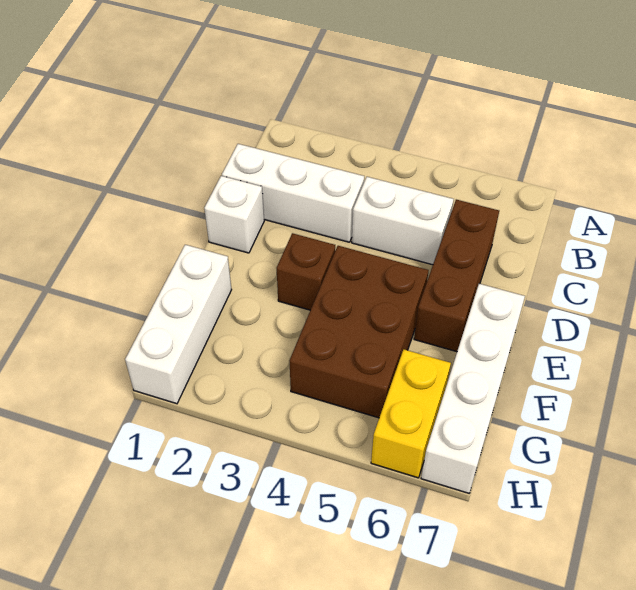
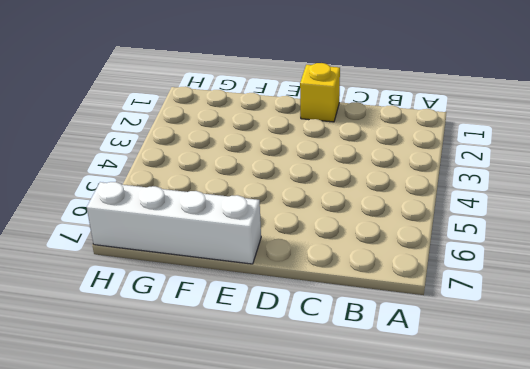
yellow brick D1 level 1 -> white brick D1 level 1
none -> white brick C1:C3 level 1
none -> white brick C4:C5 level 1

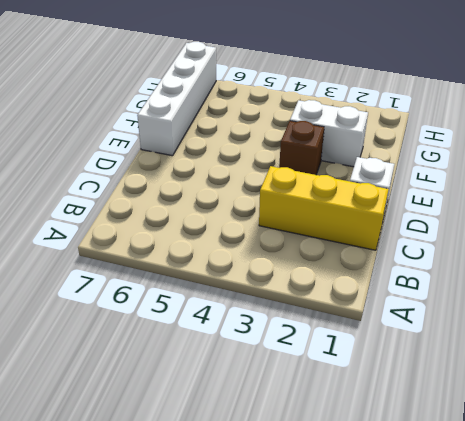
yellow brick C1:C3 level 1 -> white brick C1:C3 level 1
white brick F2:F3 level 1 -> white brick C4:C5 level 1
none -> brown brick C6:E6 level 1
none -> brown brick E4:G5 level 1

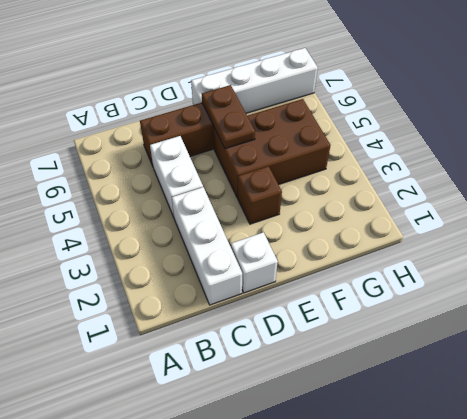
brown plate E5:E6 level 2 -> none
none -> white brick F1:H1 level 1
none -> yellow brick G6:H6 level 1

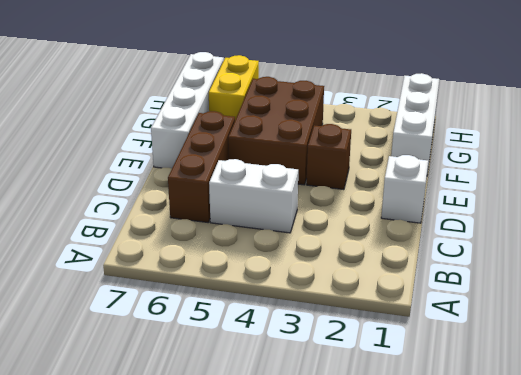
none -> white brick C1:C3 level 1

